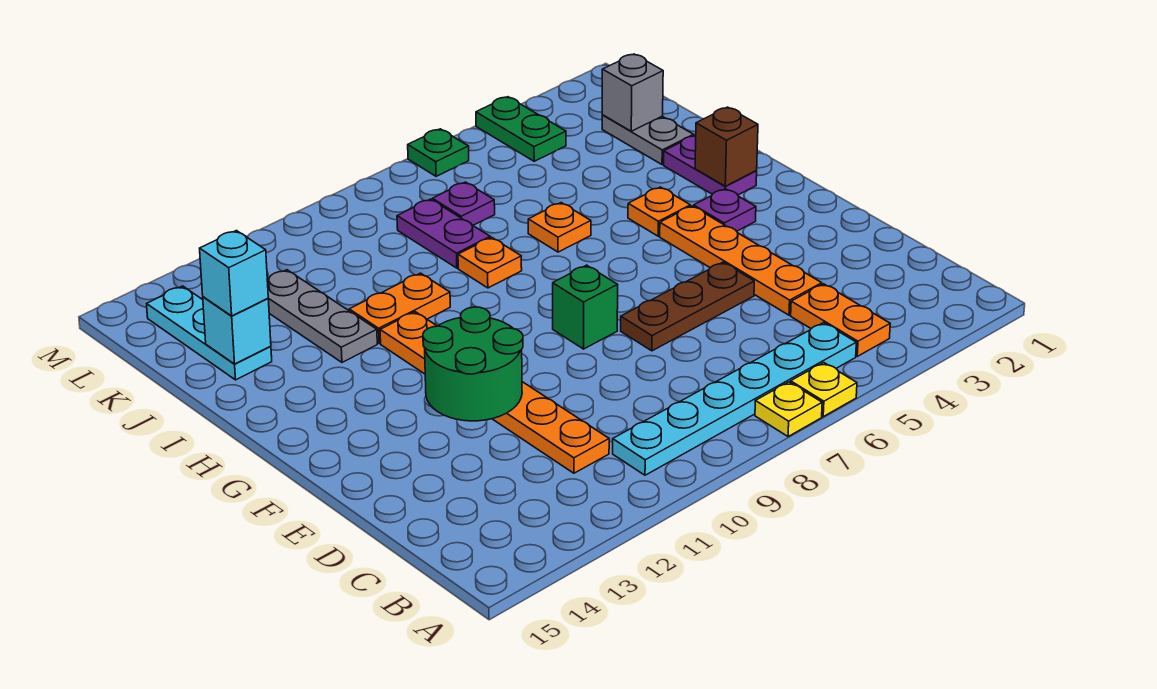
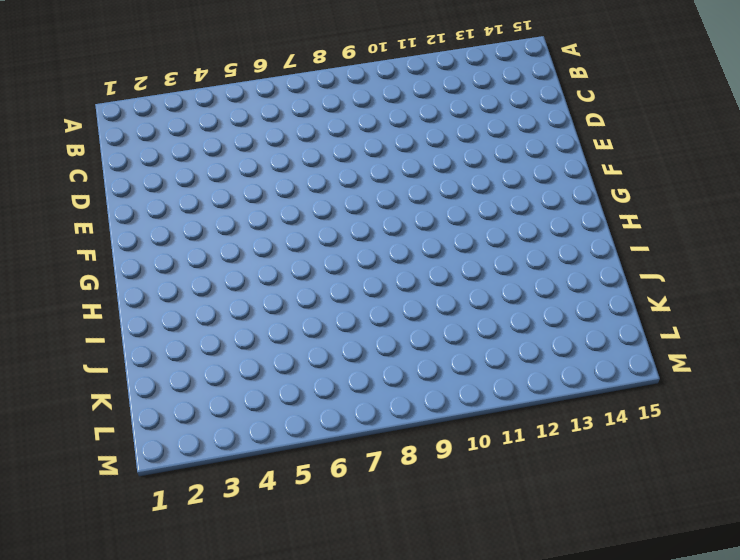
none -> yellow plate A6 level 1
none -> yellow plate A7 level 1
none -> orange plate B4:C4 level 1

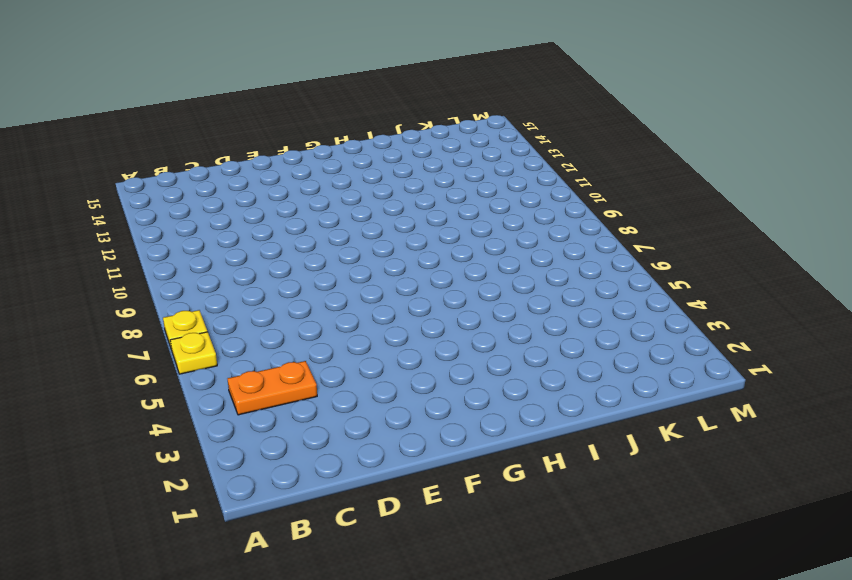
none -> cyan plate B5:B10 level 1
none -> orange plate C11:H11 level 1
none -> orange plate D4:G4 level 1

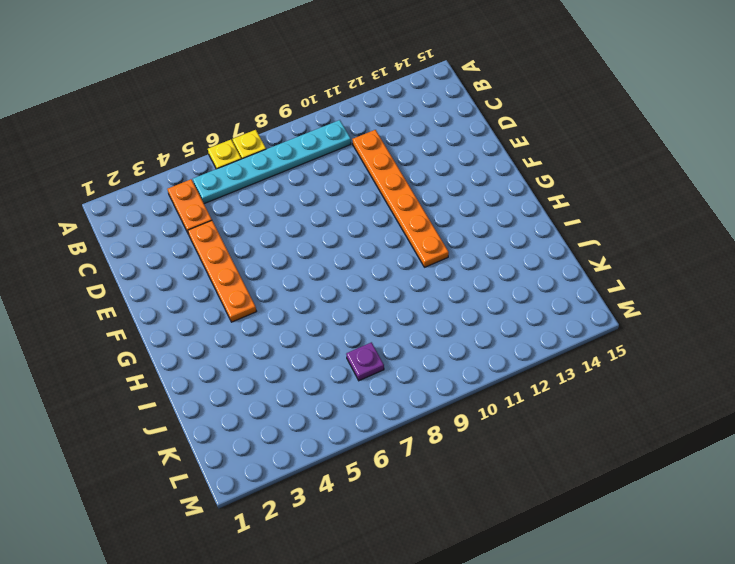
none -> brown plate E5:E7 level 1
none -> green brick F8 level 1
none -> purple plate G3 level 1

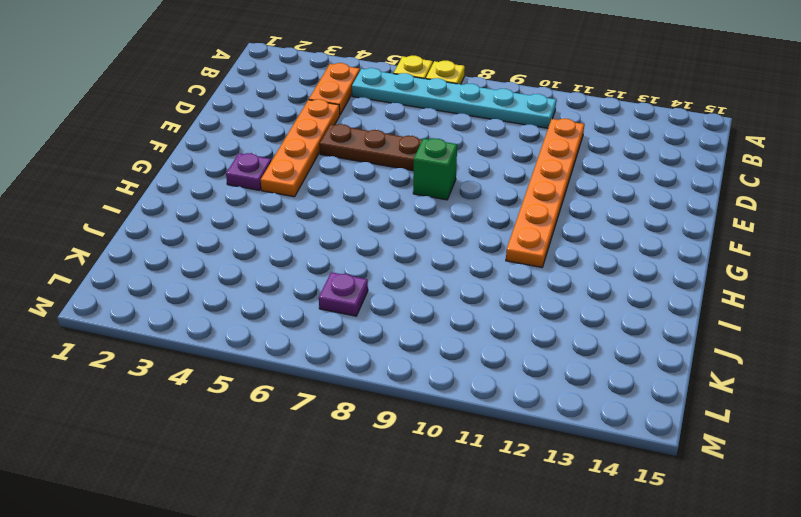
none -> purple plate H2:I2 level 1
none -> orange plate H4 level 1
none -> orange plate I6 level 1

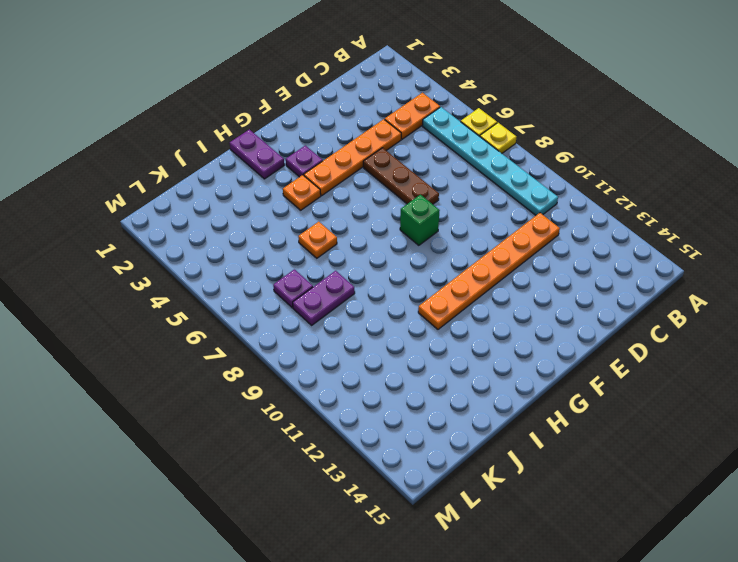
purple plate H1:H2 level 1 -> purple plate H2:I2 level 1
none -> orange plate I8 level 1
none -> orange plate I10:I11 level 1
none -> grey plate I12:K12 level 1

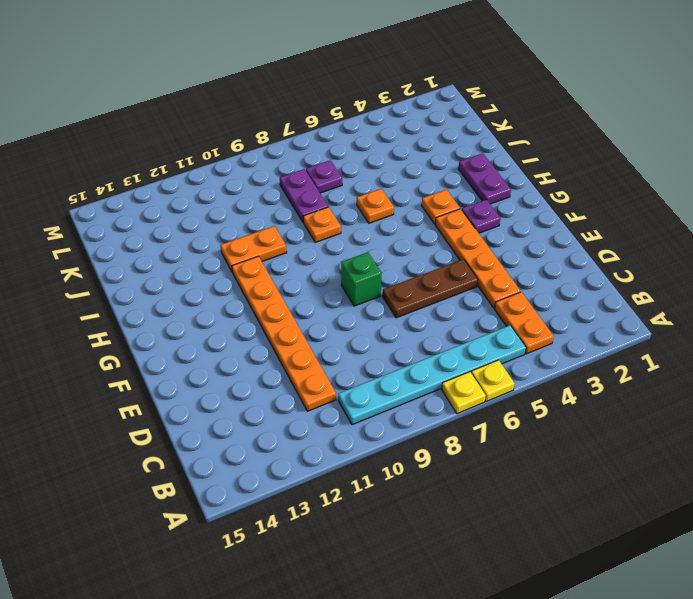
none -> grey plate I12:K12 level 1
none -> grey plate J2:K2 level 1
none -> cyan plate J14:L14 level 1

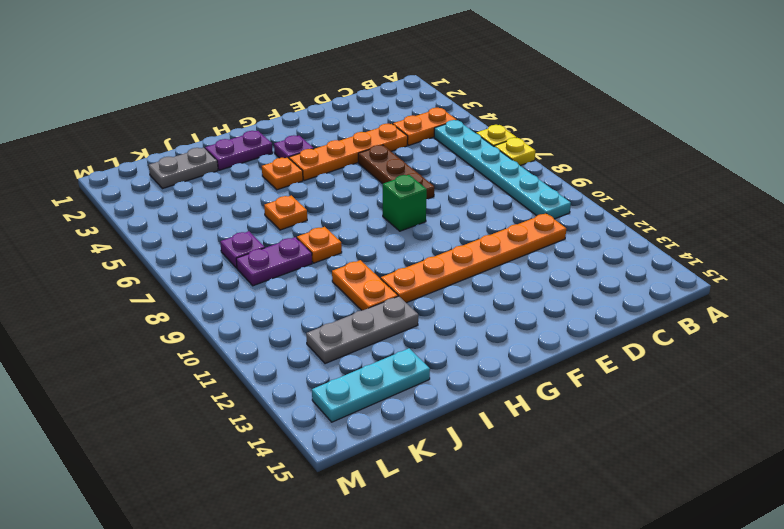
none -> green plate L4:M4 level 1
none -> green plate M6 level 1
none -> green round brick E11:F12 level 2

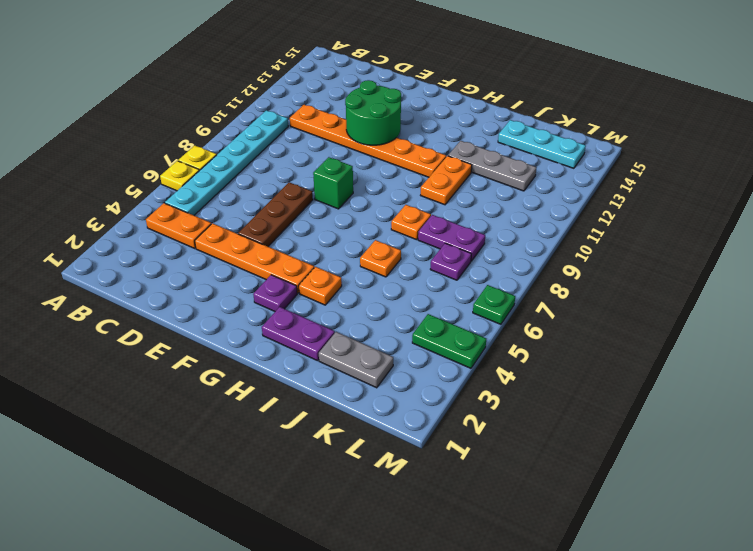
none -> brown brick H2 level 2
none -> cyan brick J14 level 2
none -> grey brick K2 level 2

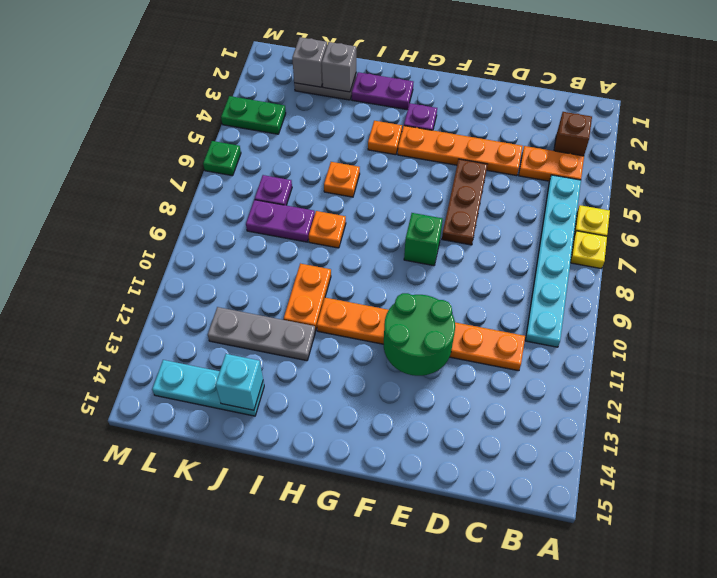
brown brick B3 level 1 -> brown brick H2 level 2
grey brick J2 level 2 -> none
none -> cyan brick J14 level 3

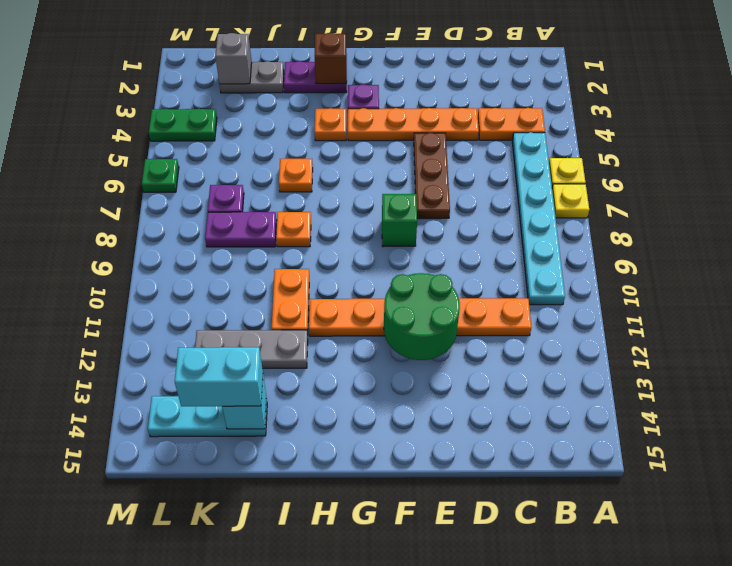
cyan brick J14:K14 level 3 -> cyan brick J14 level 3

